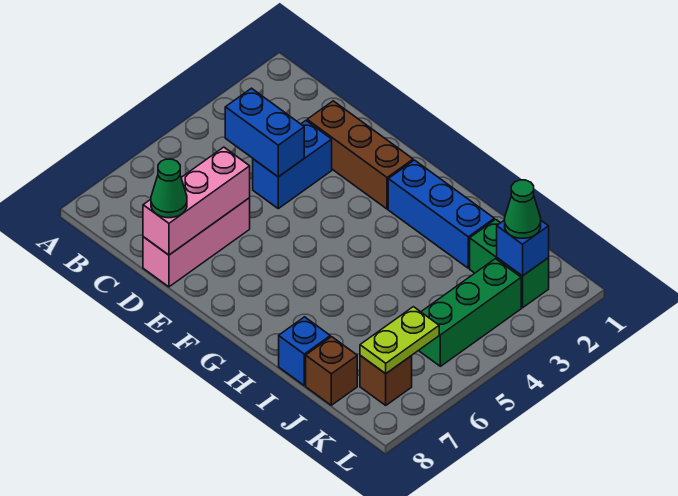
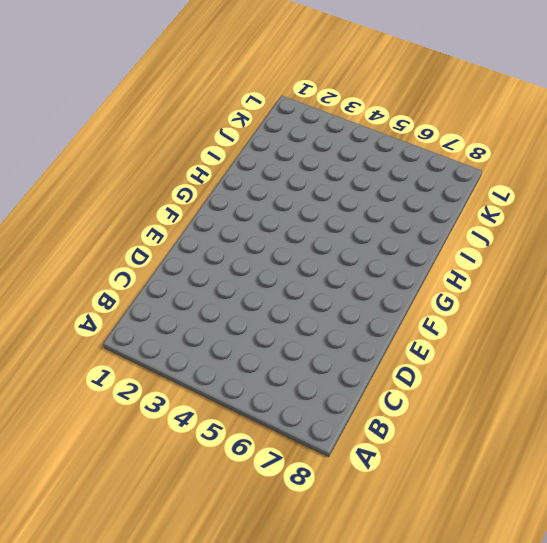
none -> brown brick D2:F2 level 1
none -> blue brick D3:D4 level 1
none -> pink brick D6:D8 level 1

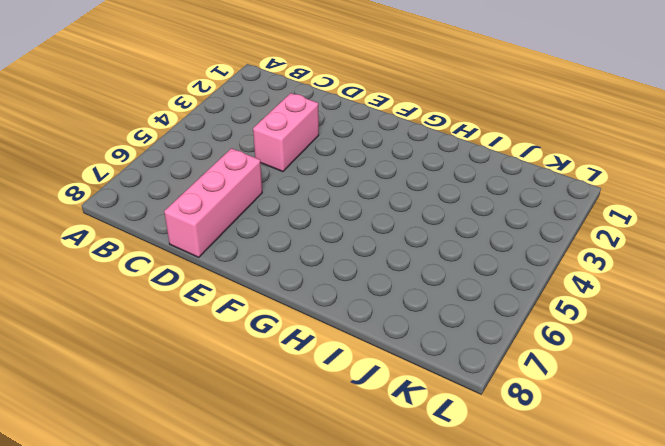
pink brick D3:D4 level 1 -> blue brick D3:D4 level 1
none -> brown brick D2:F2 level 1
none -> blue brick G2:I2 level 1
none -> blue brick I8 level 1

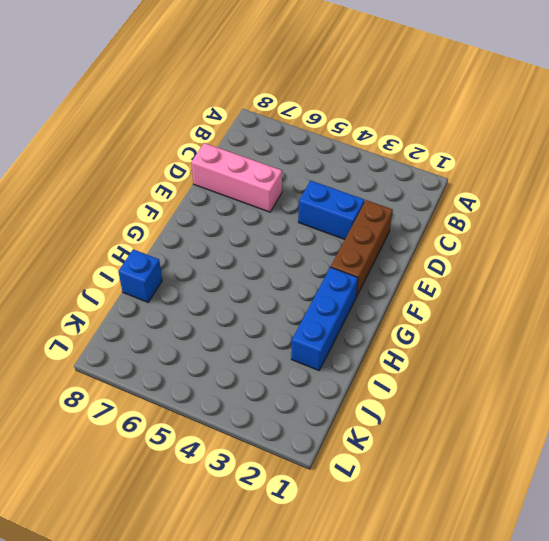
none -> green brick J2:K2 level 1
none -> brown brick J8 level 1
none -> green brick K3:K5 level 1

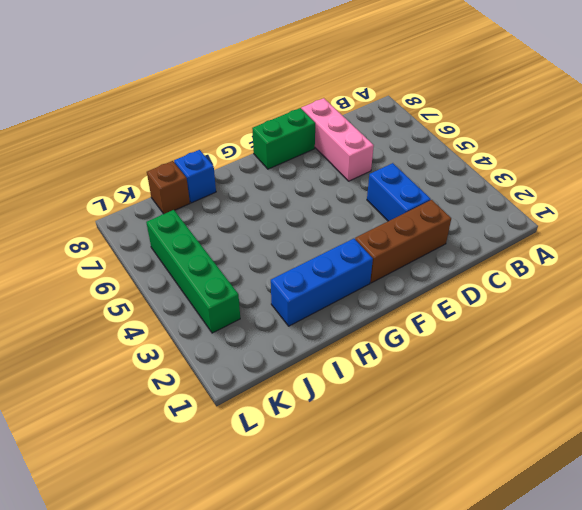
green brick E8:F8 level 1 -> green brick J2:K2 level 1
green brick K3:K6 level 1 -> green brick K3:K5 level 1
none -> brown brick K7 level 1
none -> blue brick C4:D4 level 2
none -> pink brick D6:D8 level 2

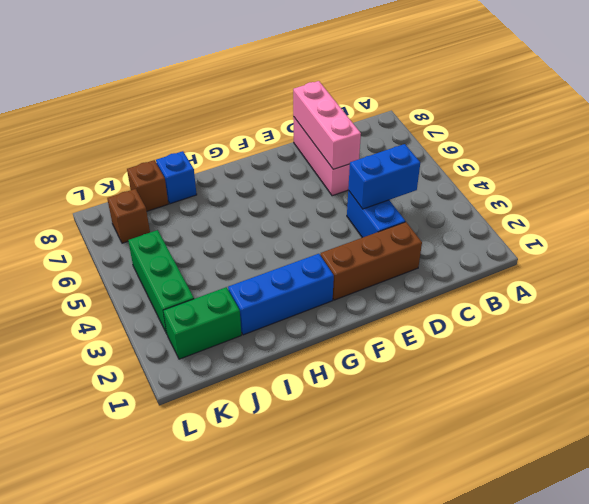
none -> blue brick K2 level 2
none -> lime plate K6:K7 level 2
none -> green cone D8 level 3

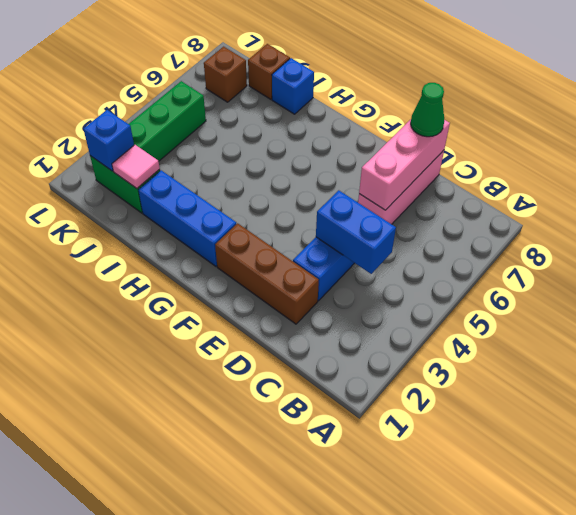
pink tile J2 level 2 -> none
none -> lime plate K6:K7 level 2
none -> green cone K2 level 3

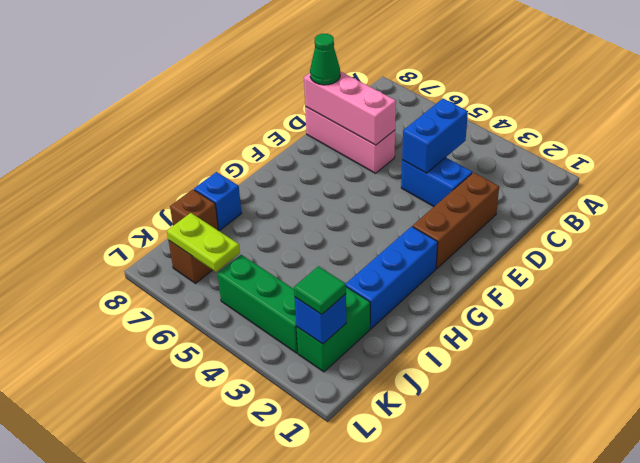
green tile K2 level 3 -> green cone K2 level 3

